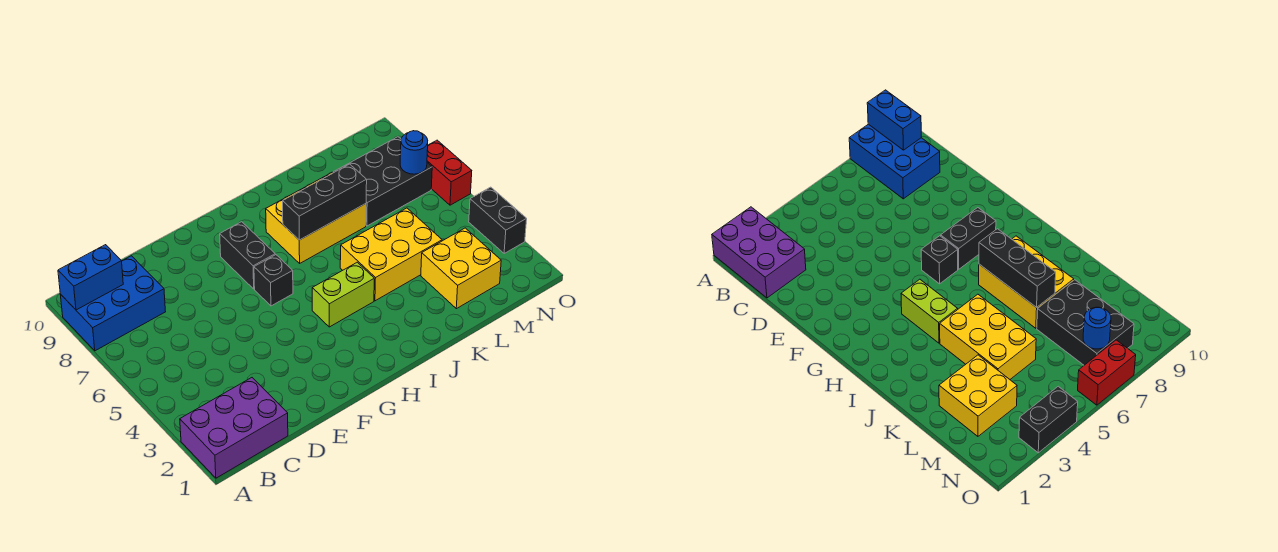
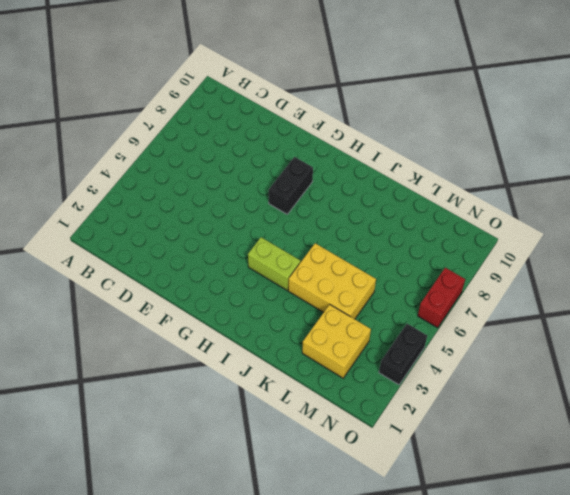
none -> purple brick A1:C2 level 1
none -> blue brick A8:C9 level 1
none -> black brick G6 level 1

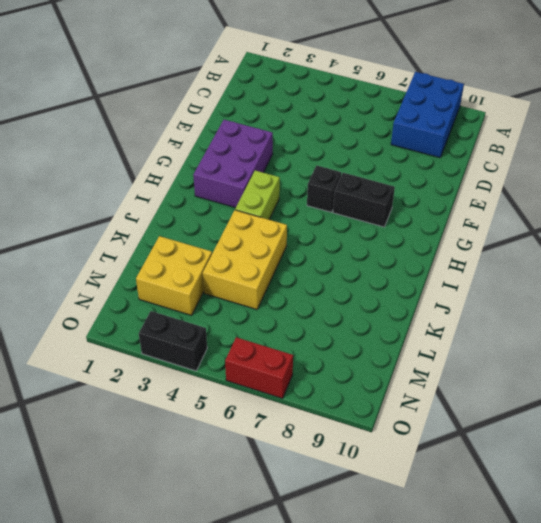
purple brick F2:H3 level 1 -> purple brick A1:C2 level 1
none -> yellow brick I7:K8 level 1
none -> black brick L7:N8 level 1
none -> blue brick A9:B9 level 2

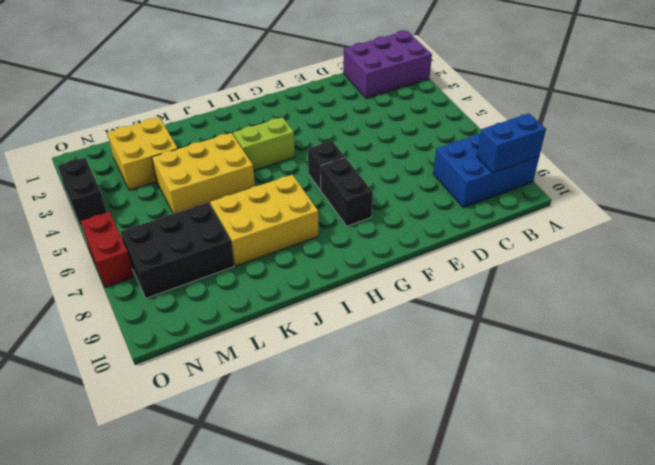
none -> black brick I7:K7 level 2
none -> blue round brick N7 level 2

